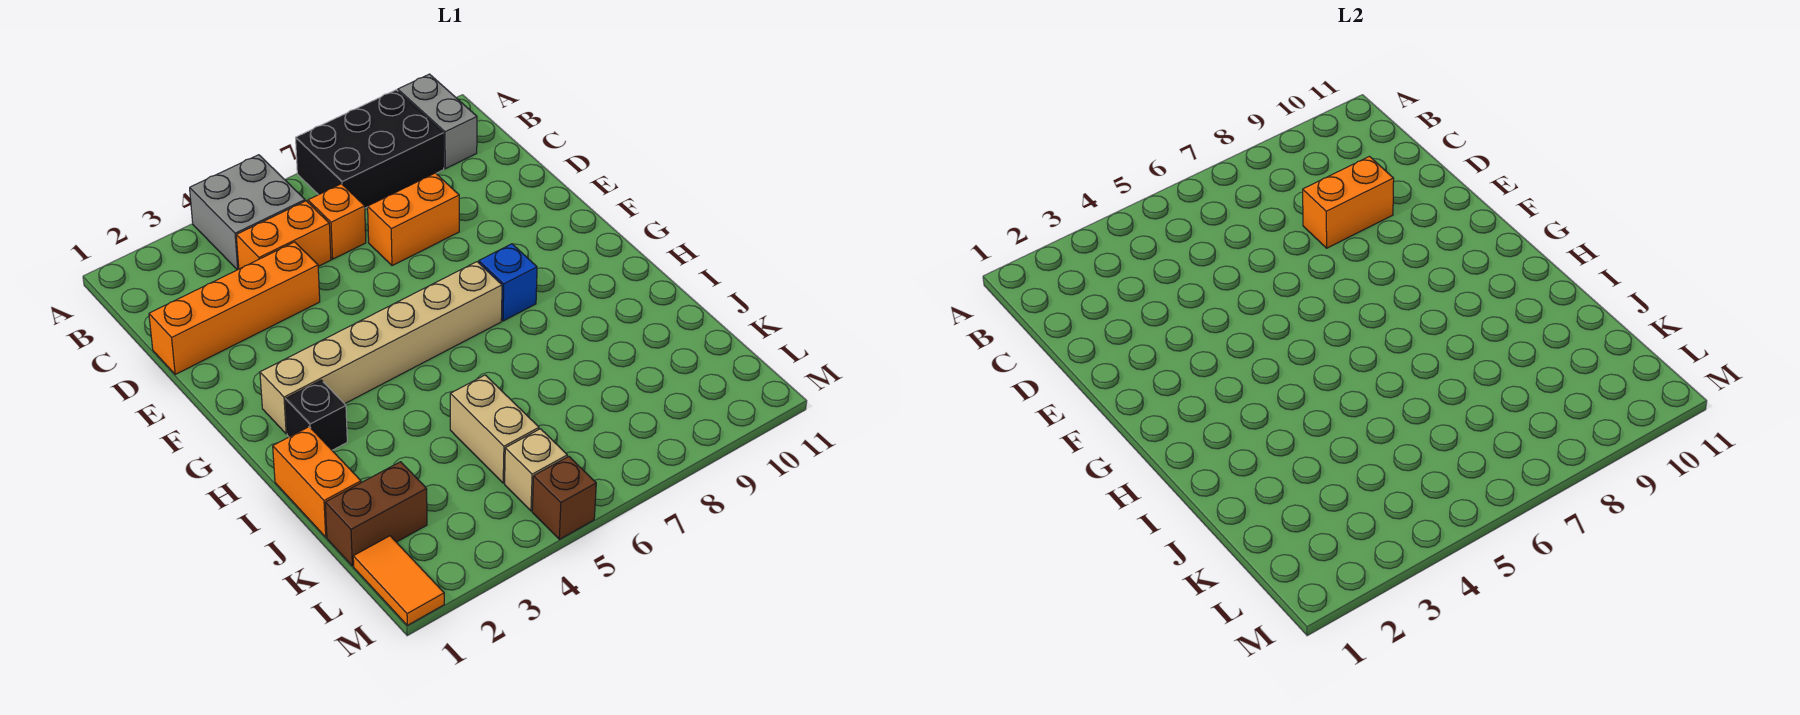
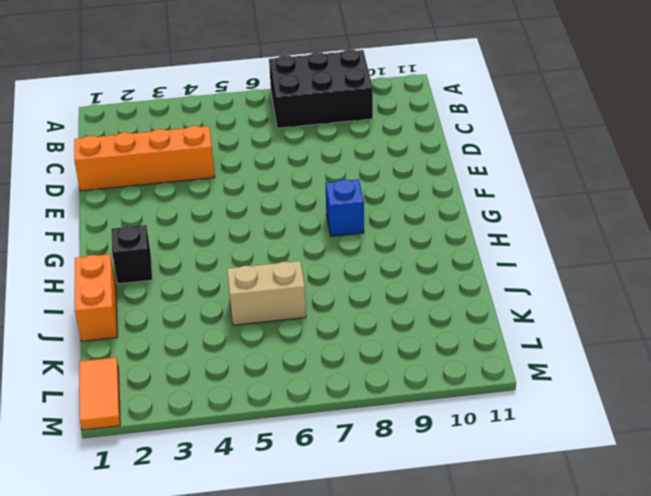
tan brick J5:J6 level 1 -> tan brick J5:K5 level 1
none -> grey brick A4:B5 level 1
none -> grey brick A10:B10 level 1
none -> orange brick C4:C5 level 1

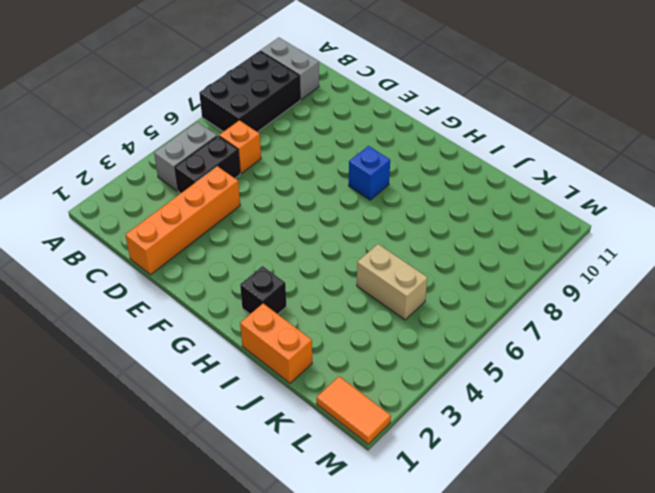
grey brick B4:B5 level 1 -> grey brick A4:B5 level 1
black brick C4:C5 level 1 -> orange brick C4:C5 level 1
none -> orange brick D7:D8 level 1
none -> tan brick G2:G7 level 1
none -> brown brick K1:K2 level 1

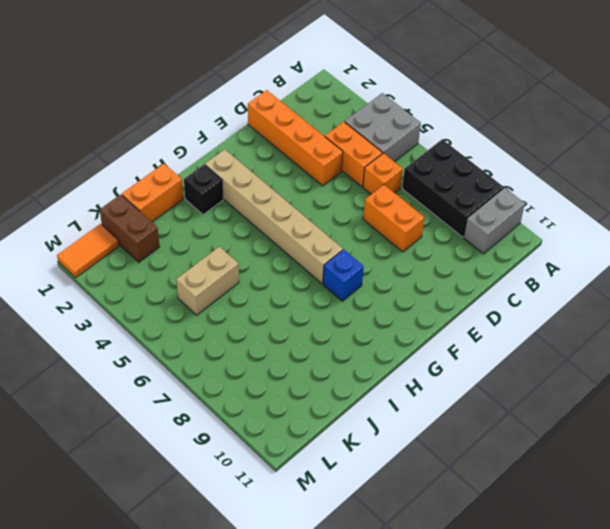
none -> tan brick L5 level 1
none -> brown brick M5 level 1
none -> orange brick D8:D9 level 2

